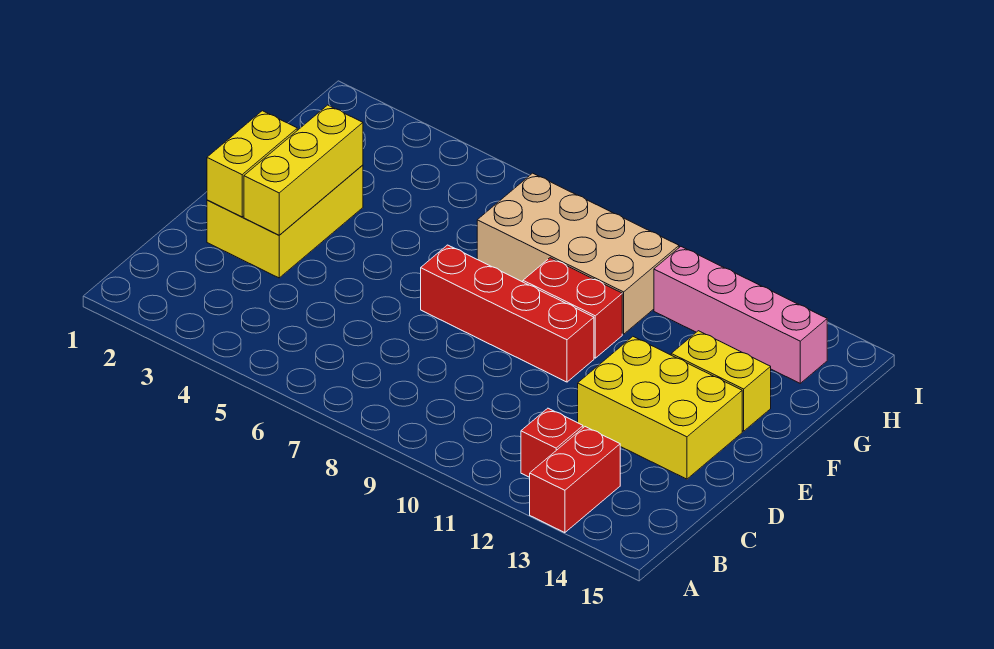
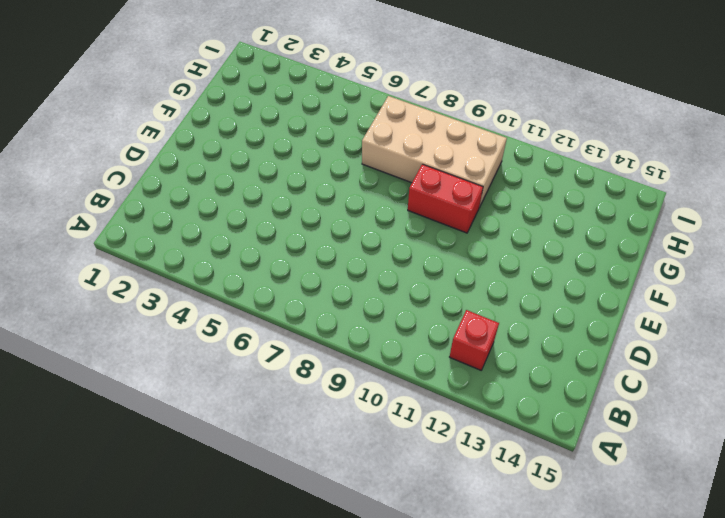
none -> red brick A13:B13 level 1
none -> yellow brick D2:F3 level 1

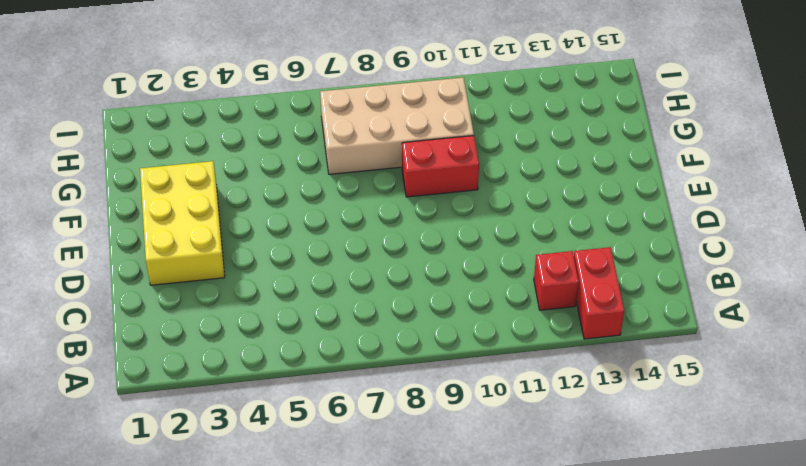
none -> yellow brick D12:E14 level 1
none -> red brick E7:E10 level 1

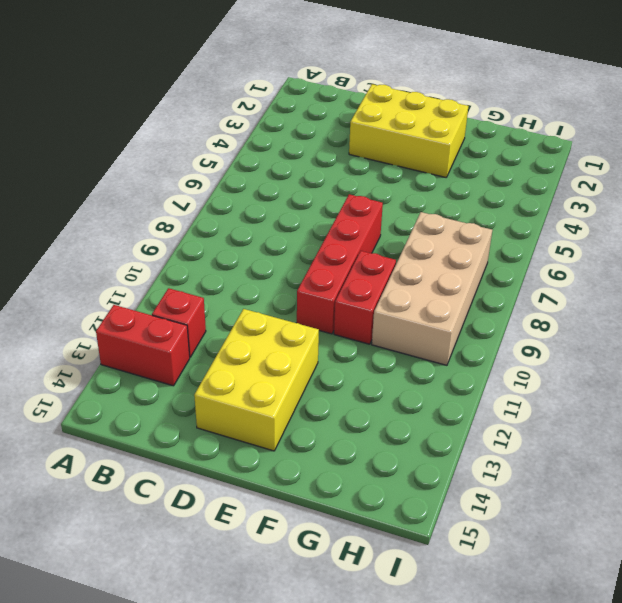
none -> yellow brick F13:F14 level 1
none -> pink brick H11:H14 level 1

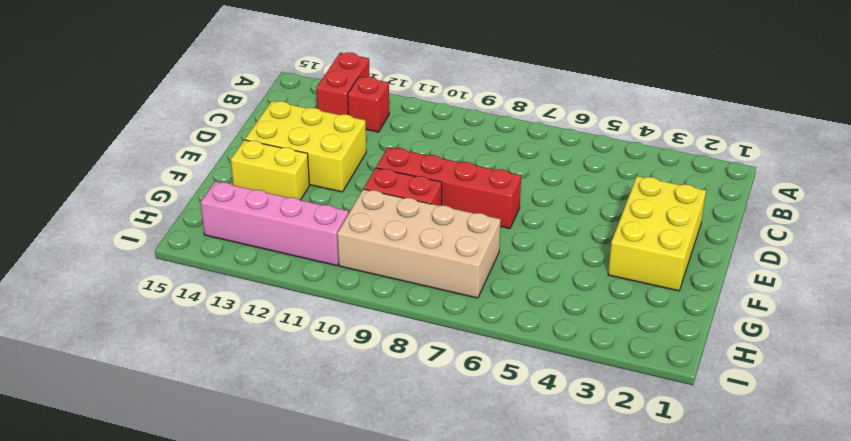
none -> yellow brick D2:E2 level 2
none -> yellow brick D3:F3 level 2

